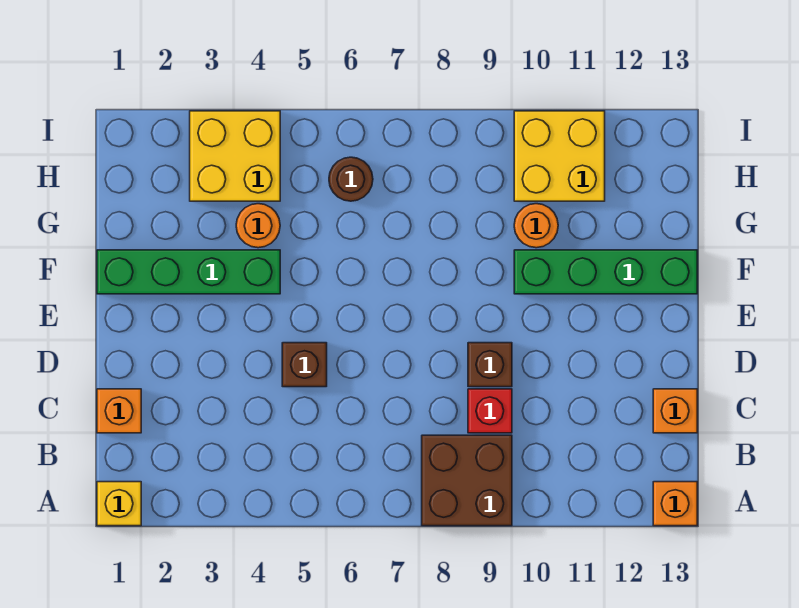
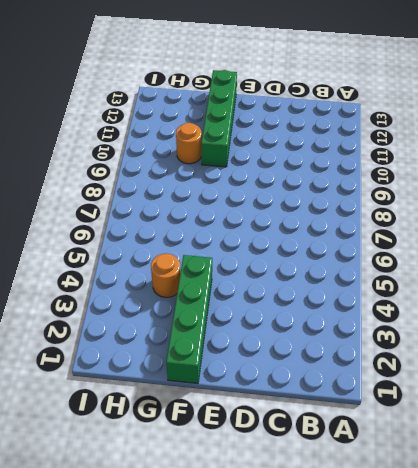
none -> yellow brick A1 level 1
none -> brown brick A8:B9 level 1
none -> orange brick A13 level 1

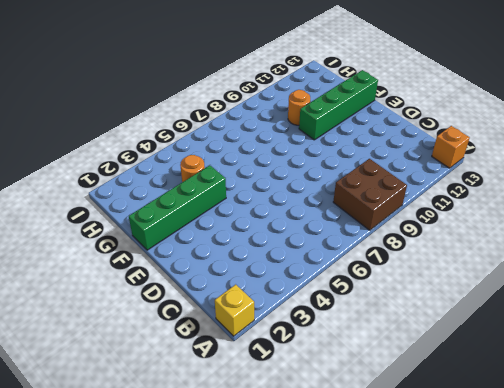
none -> orange brick C1 level 1
none -> red brick C9 level 1
none -> orange brick C13 level 1

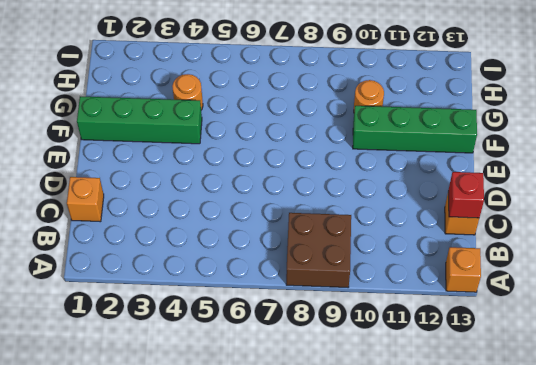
red brick C13 level 2 -> red brick C9 level 1
none -> yellow brick A1 level 1
none -> brown brick D5 level 1
none -> brown brick D9 level 1

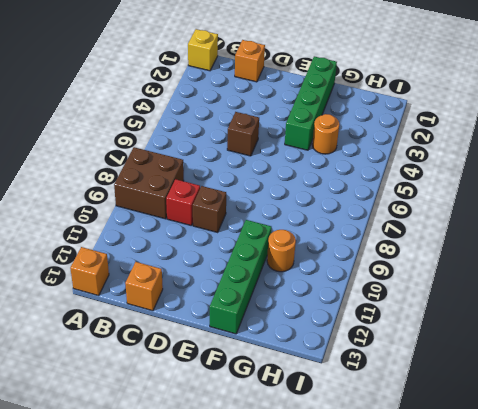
none -> yellow brick H3:I4 level 1
none -> brown round brick H6 level 1
none -> yellow brick H10:I11 level 1

